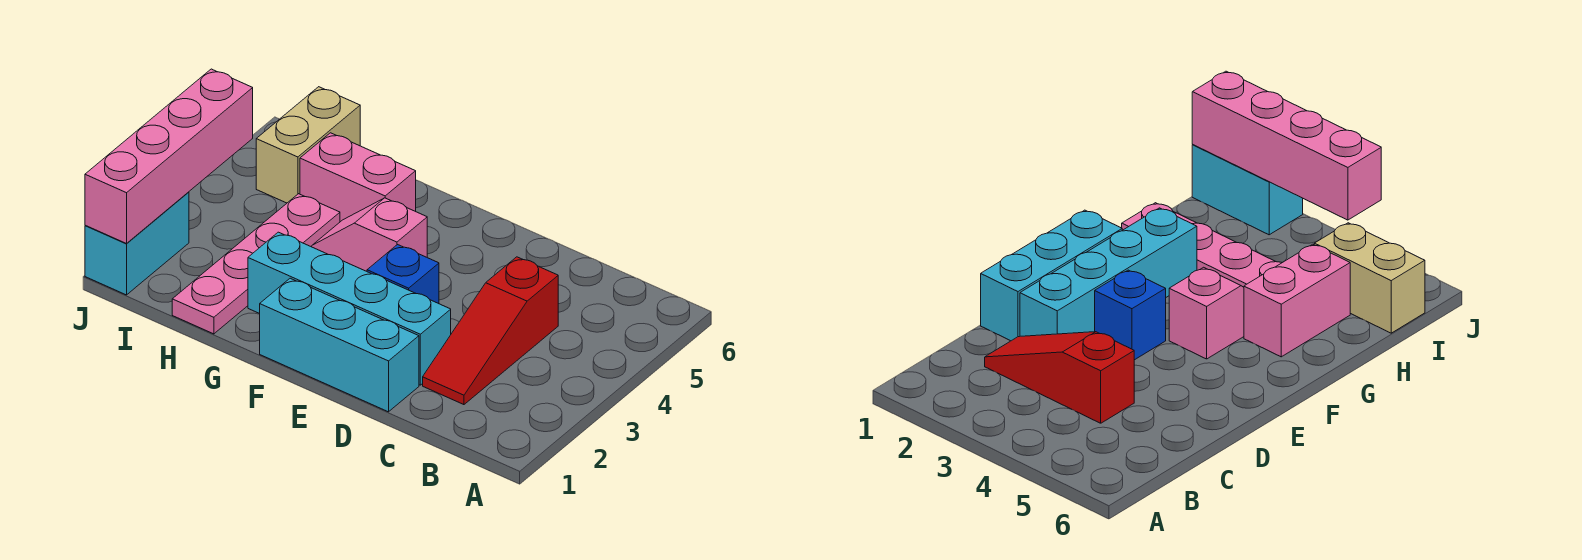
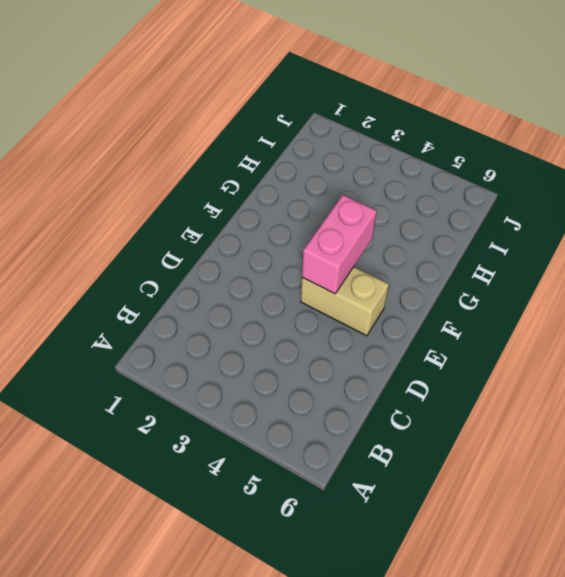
tan brick E4:E5 level 1 -> tan brick I5:I6 level 1
pink brick E4:F4 level 2 -> pink brick G5:H5 level 1
none -> red slope C2:C4 level 1 top 4
none -> cyan brick D1:F1 level 1

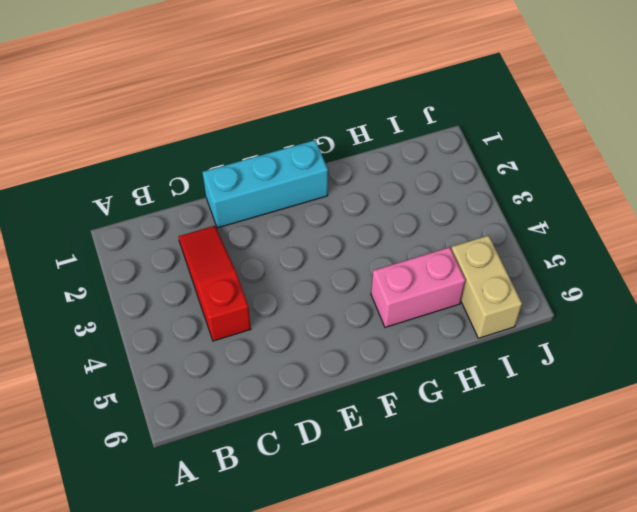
none -> cyan brick D2:G2 level 1
none -> blue brick E3 level 1

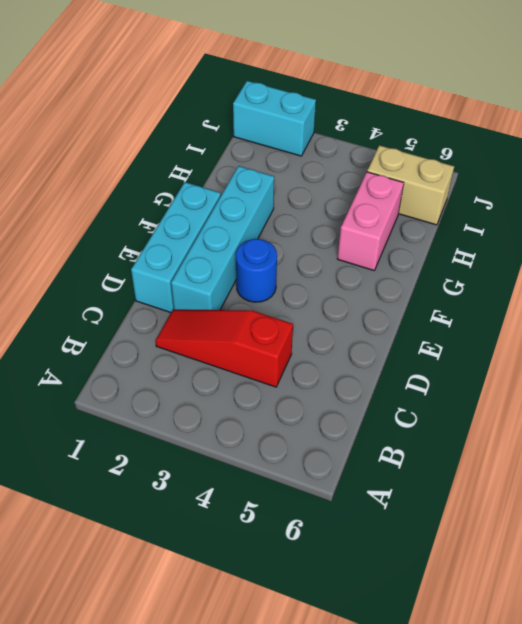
blue round brick E3 level 1 -> blue brick E3 level 1
none -> pink slope F4:G4 level 1 top F
none -> pink plate H1:H4 level 1

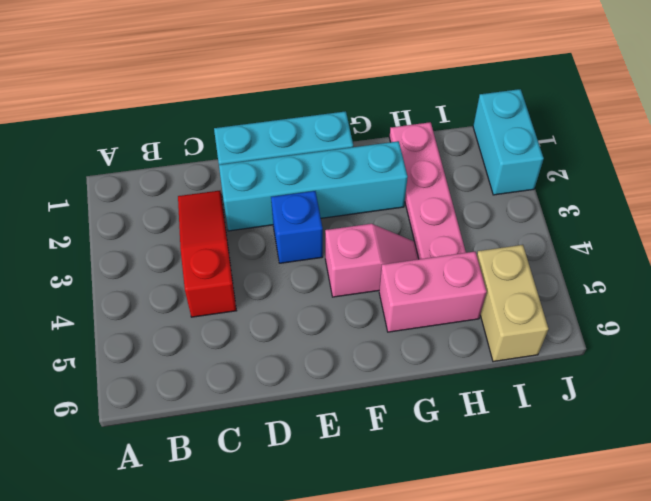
none -> pink brick J1:J4 level 2

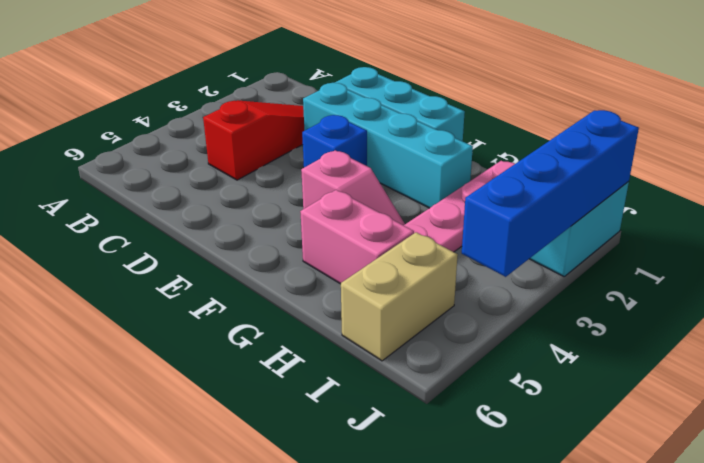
blue brick J1:J4 level 2 -> pink brick J1:J4 level 2

